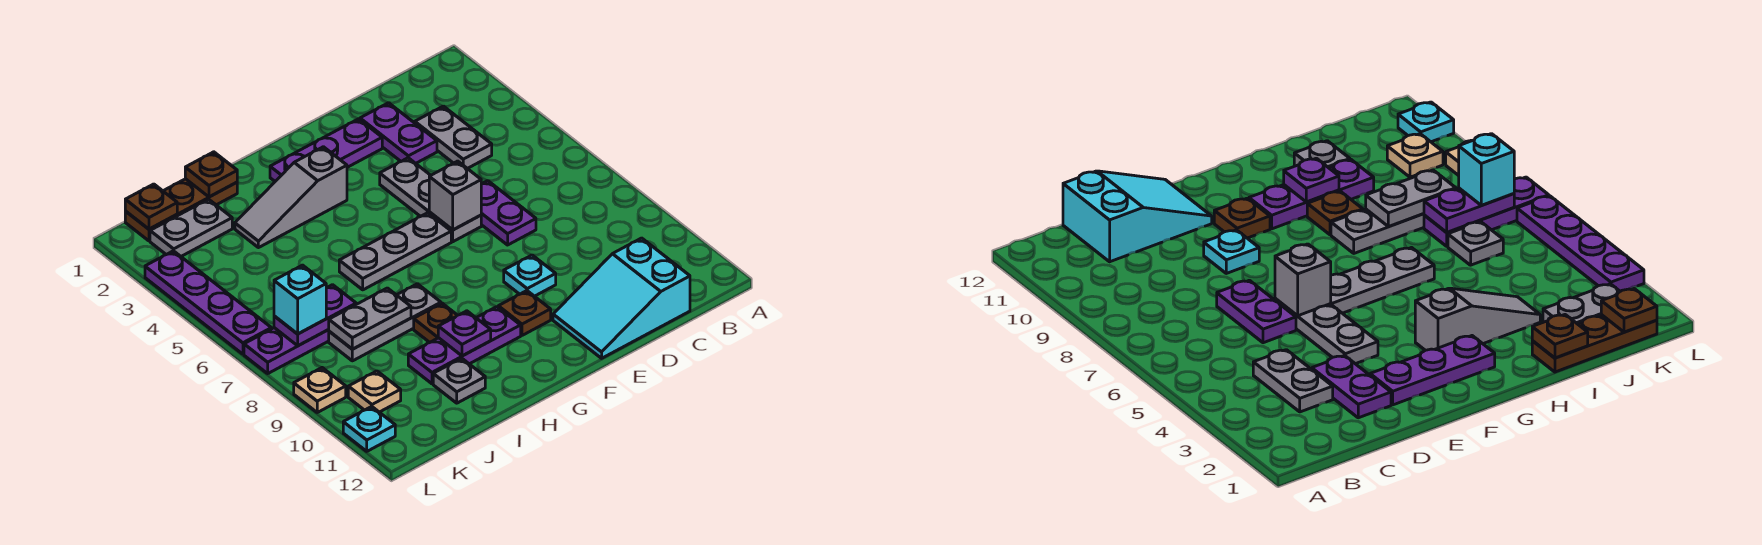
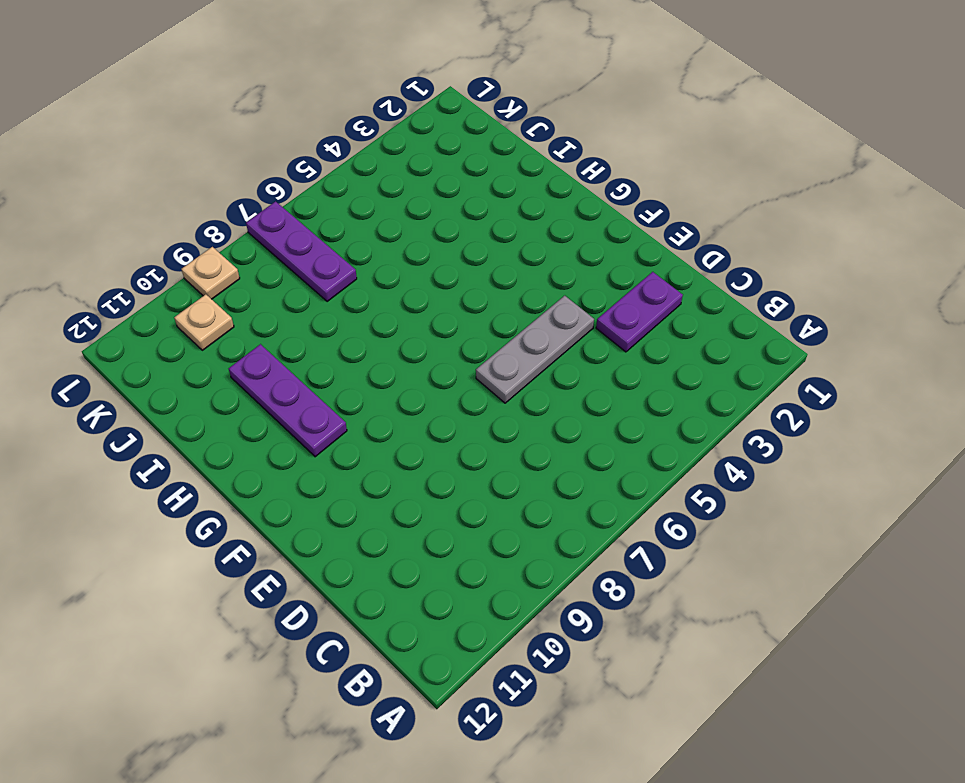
none -> grey plate C3:C4 level 1
none -> cyan slope C11:E12 level 1 top C
none -> purple plate D6:D7 level 1

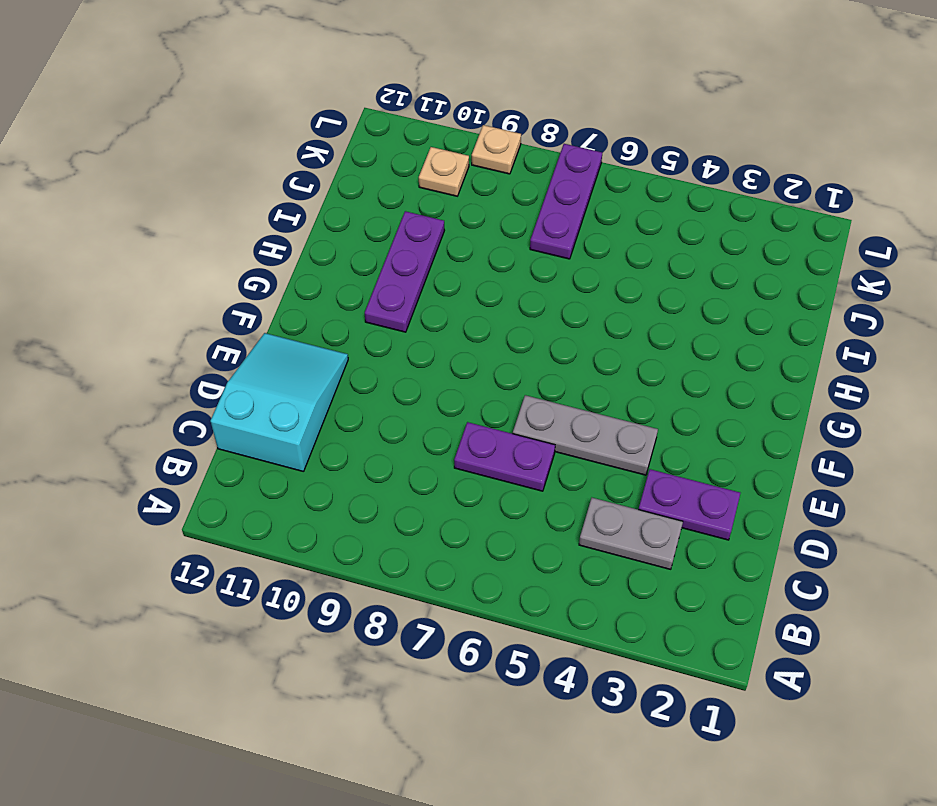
none -> purple plate E2:G2 level 1
none -> cyan plate E9 level 1
none -> grey plate F6:H6 level 1

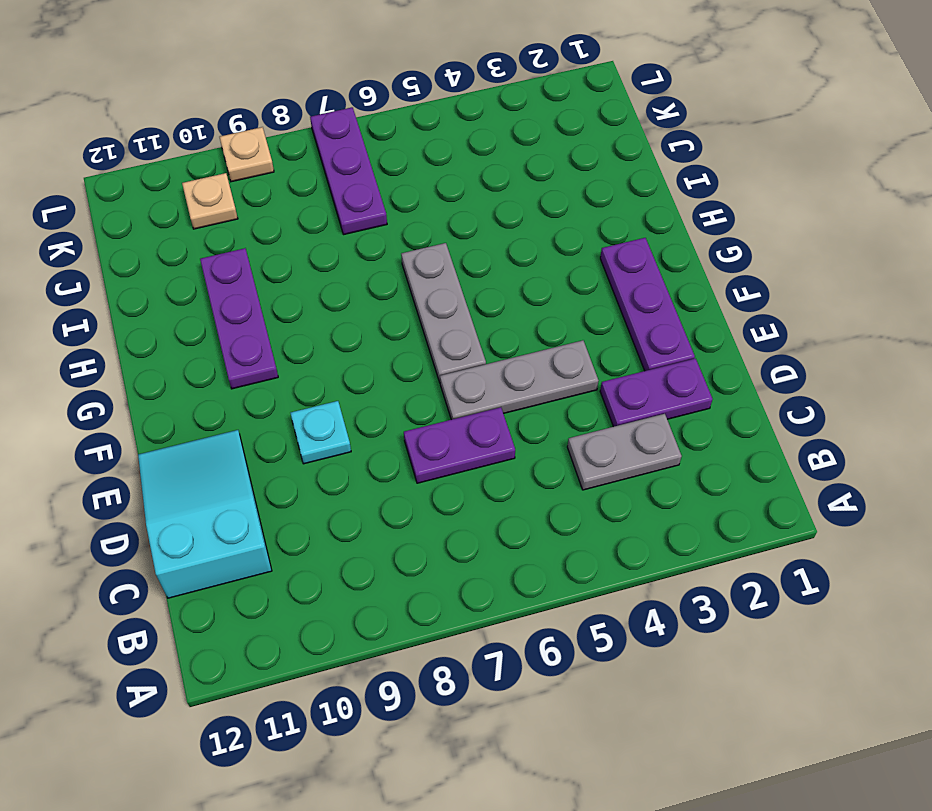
none -> brown plate F10 level 1
none -> grey slope G3:I3 level 1 top G
none -> grey plate H8:J8 level 1

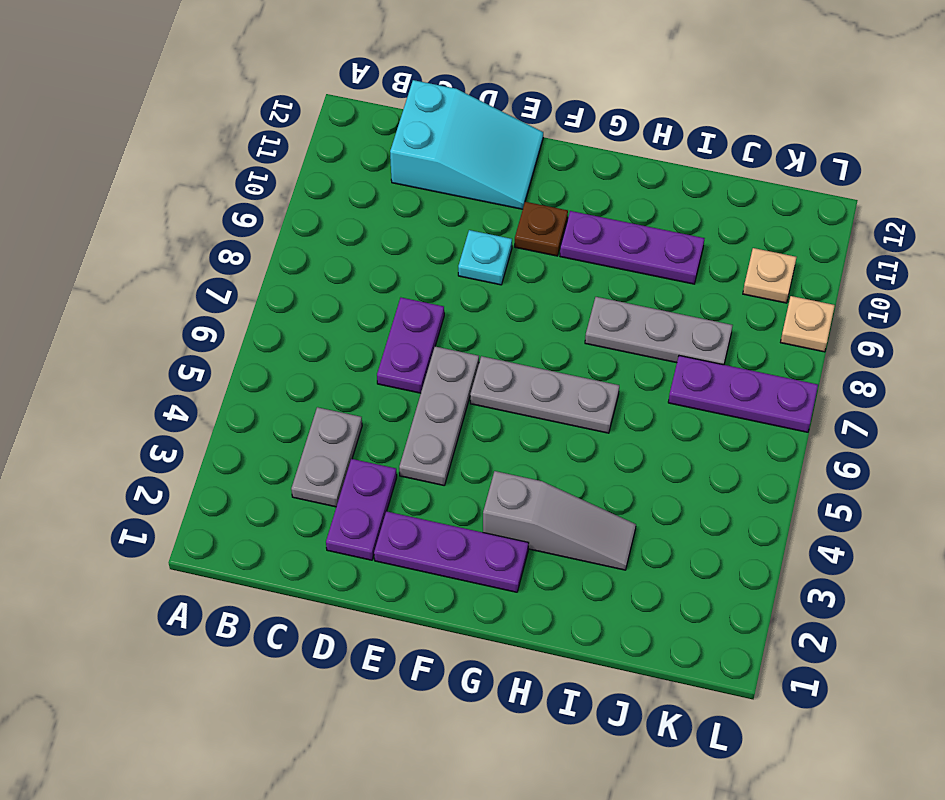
none -> brown plate H9 level 1
none -> brown plate I1:K1 level 1
none -> grey plate I11 level 1

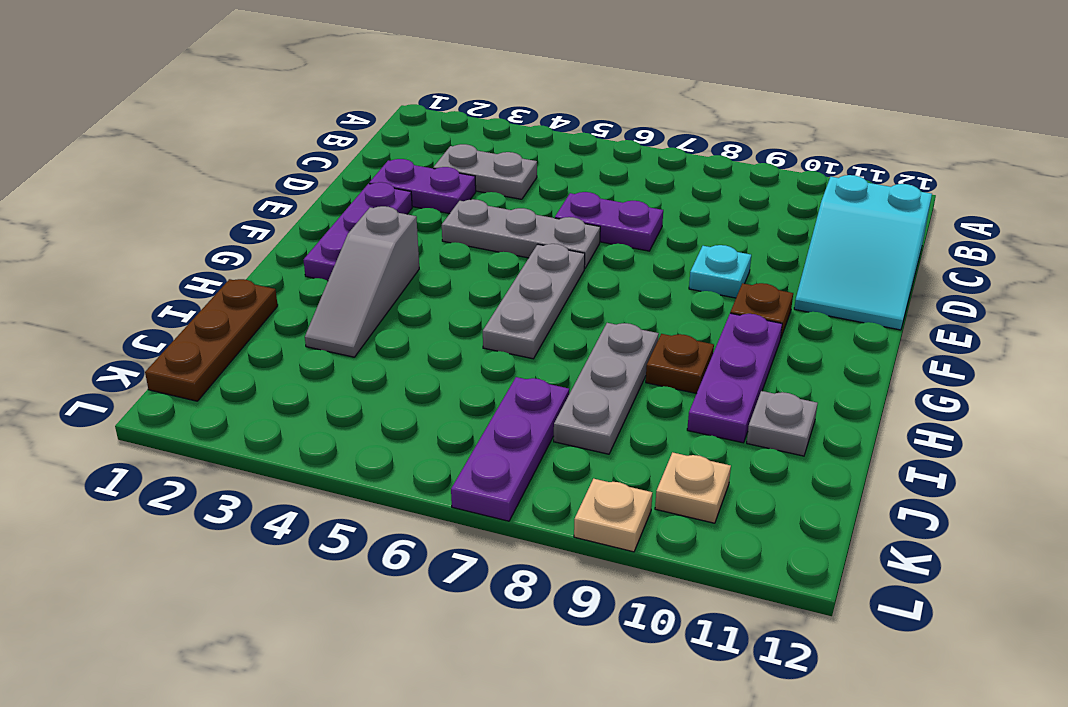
none -> grey plate J2:K2 level 1
none -> grey plate J6 level 1
none -> purple plate L3:L6 level 1

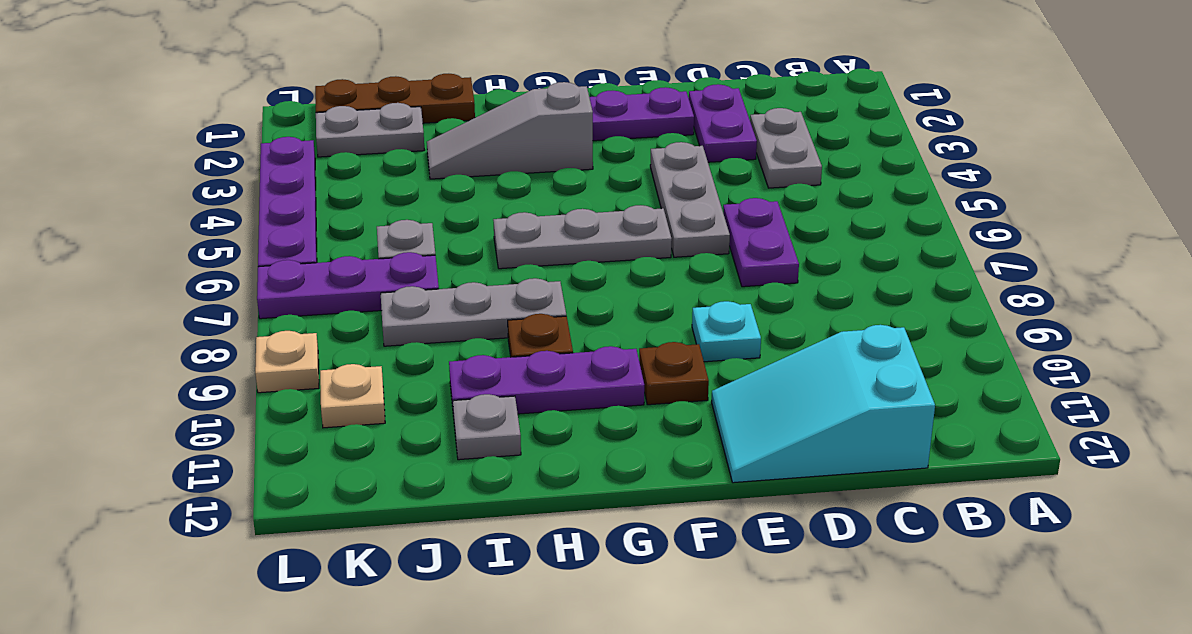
none -> cyan plate L11 level 1
none -> grey brick E6 level 2
none -> purple plate H10 level 2

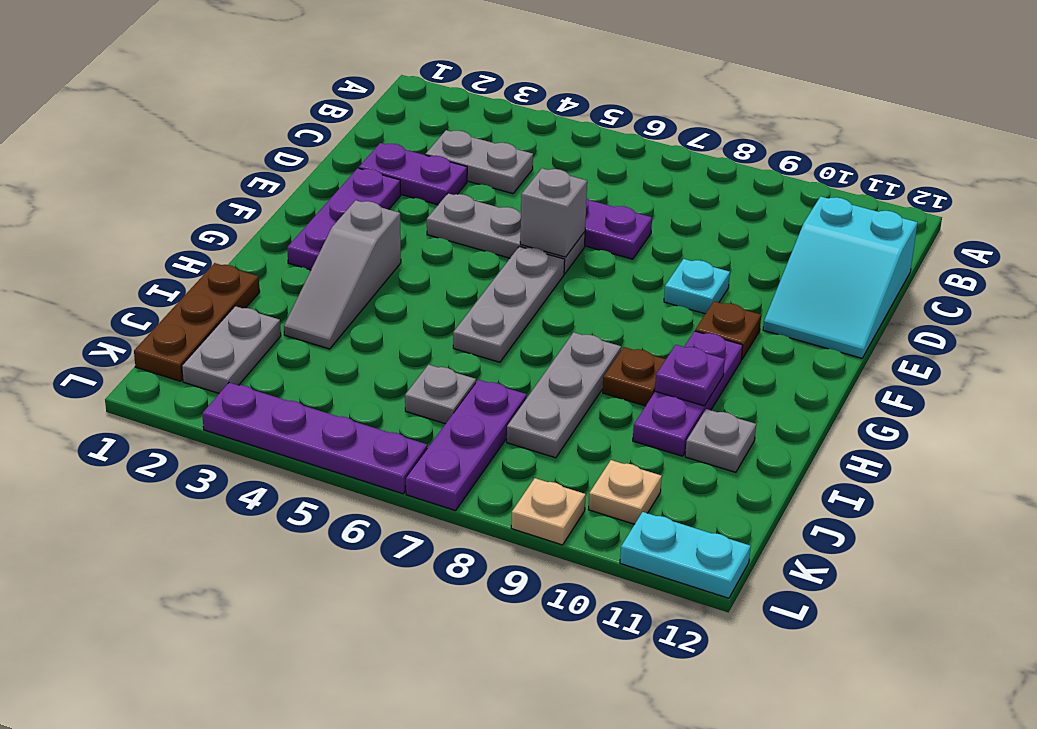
cyan plate L11:L12 level 1 -> cyan plate L11 level 1
none -> brown plate I1 level 2
none -> grey plate I8:J8 level 2
none -> purple plate J7:K7 level 2

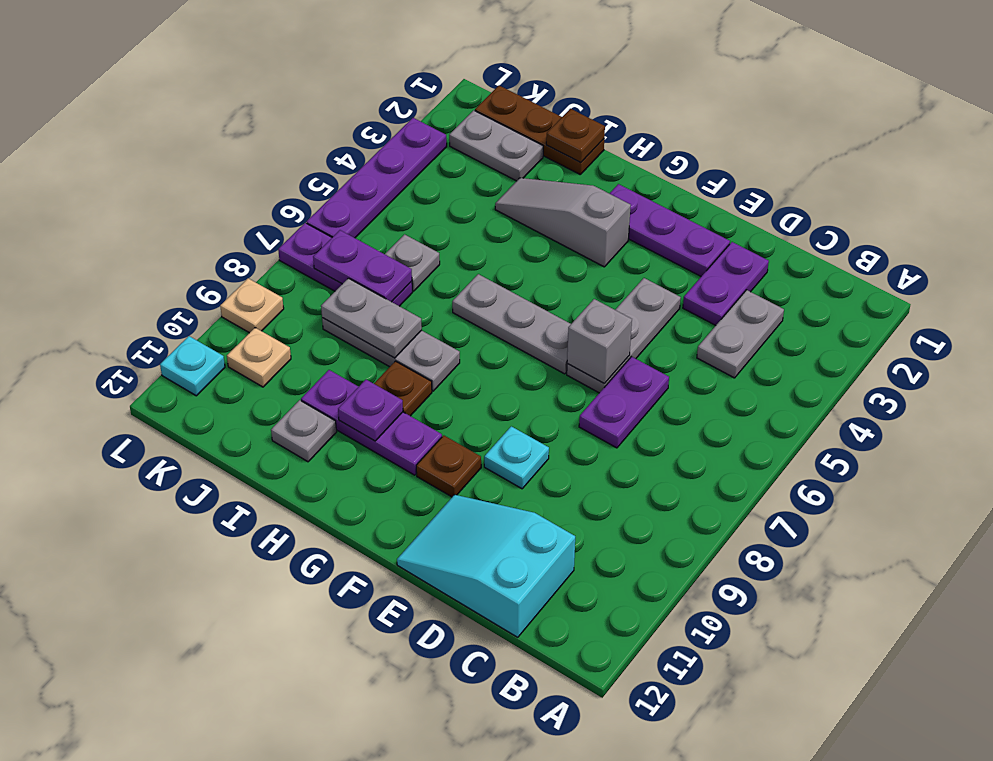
none -> brown plate K1 level 2
none -> cyan brick K7 level 3

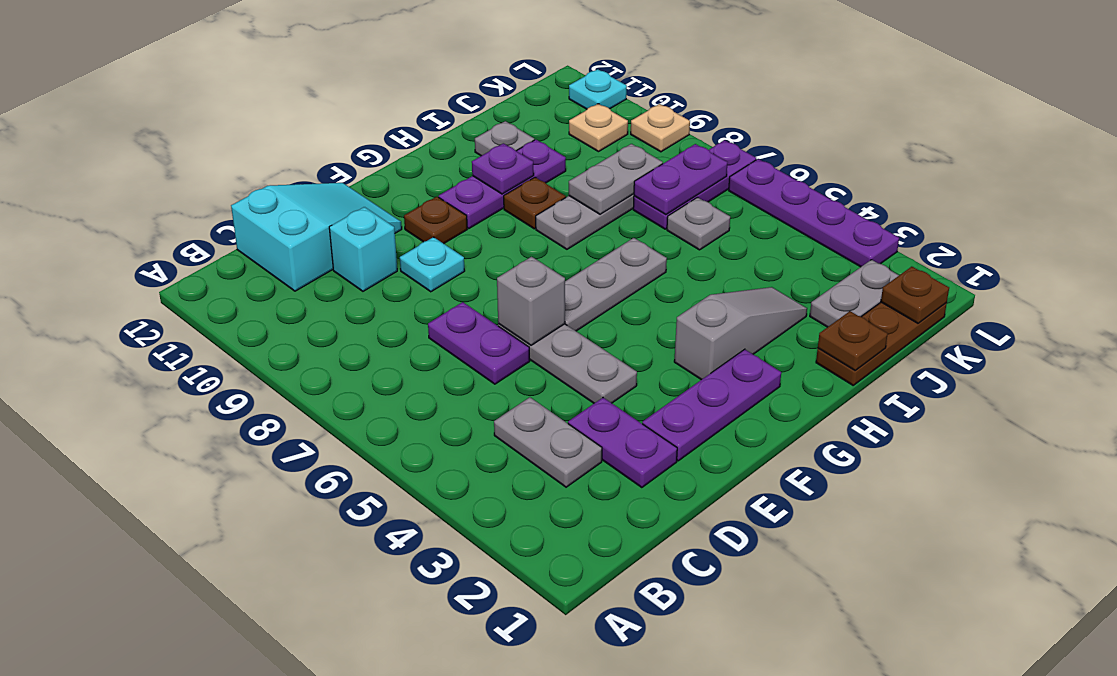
cyan brick D10 level 1 -> cyan brick K7 level 3

